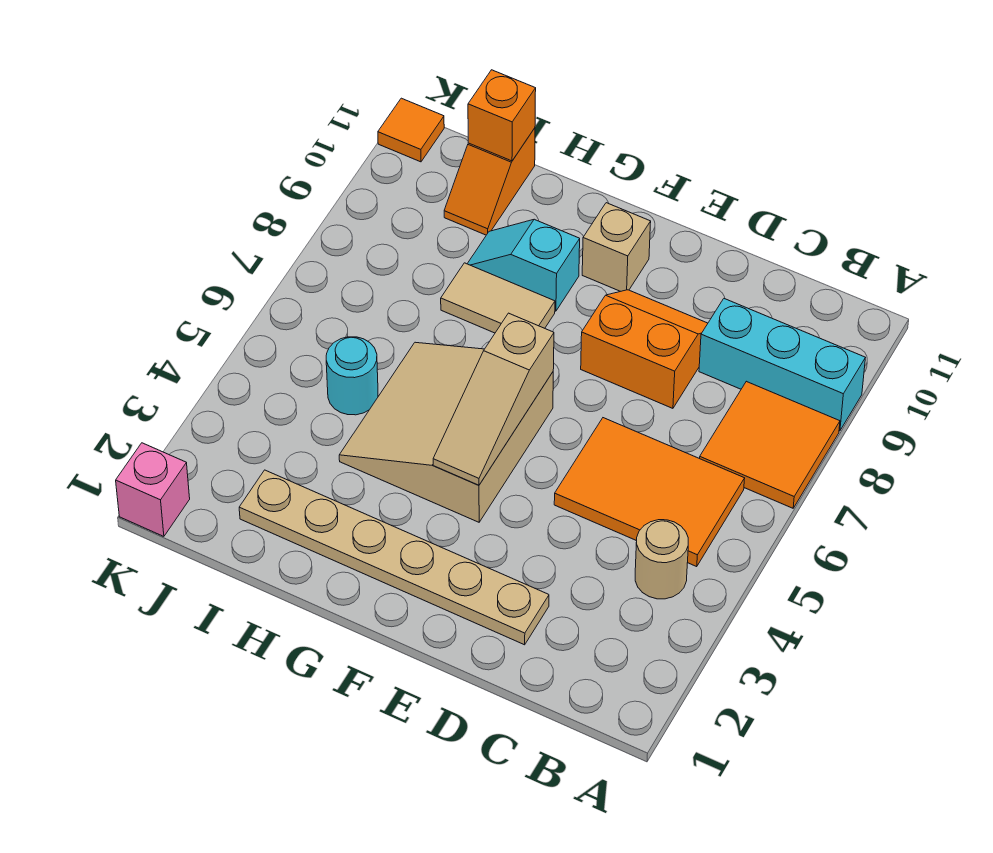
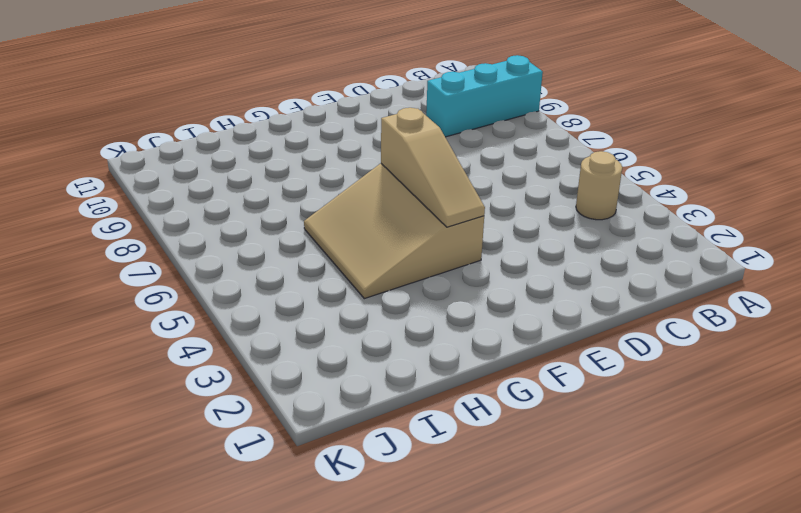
none -> orange tile A7:B8 level 1
none -> orange tile B5:D6 level 1
none -> tan plate D2:I2 level 1

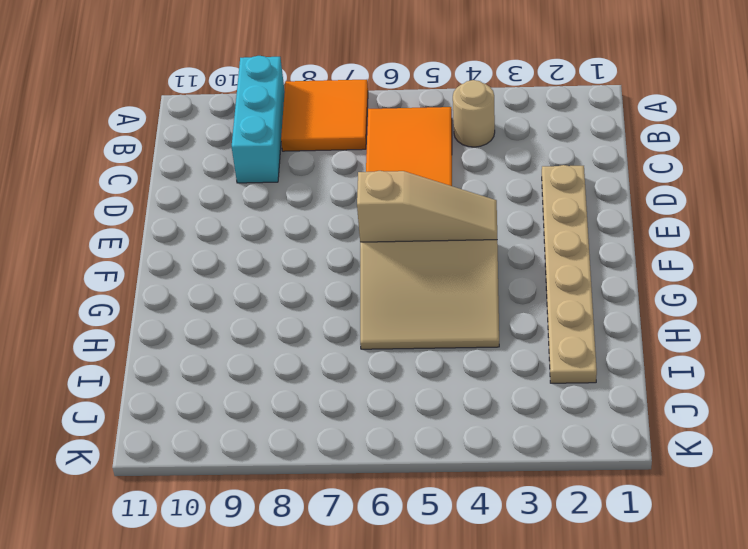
none -> orange slope D8:E9 level 1 top 8
none -> tan brick F10 level 1
none -> tan tile G8:H8 level 1

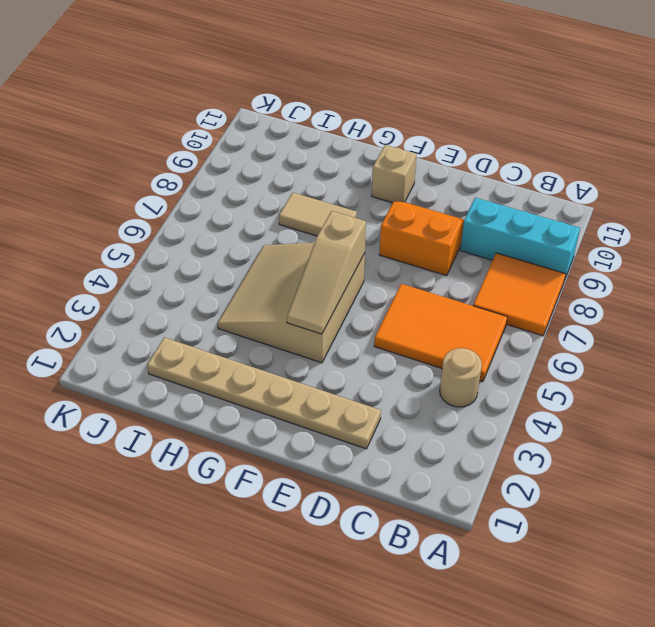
none -> cyan slope G9:H9 level 1 top G
none -> cyan round brick I5 level 1
none -> orange slope I10:I11 level 1 top 11

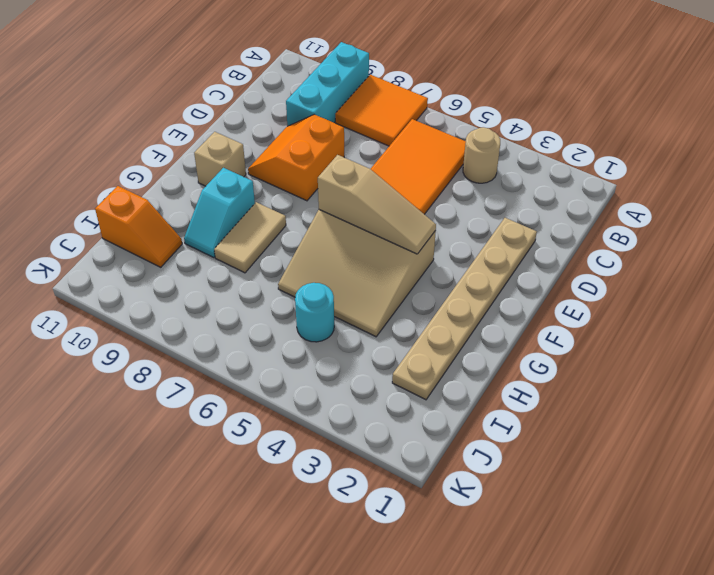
none -> pink brick K1 level 1
none -> orange tile K11 level 1
none -> orange brick I11 level 2

